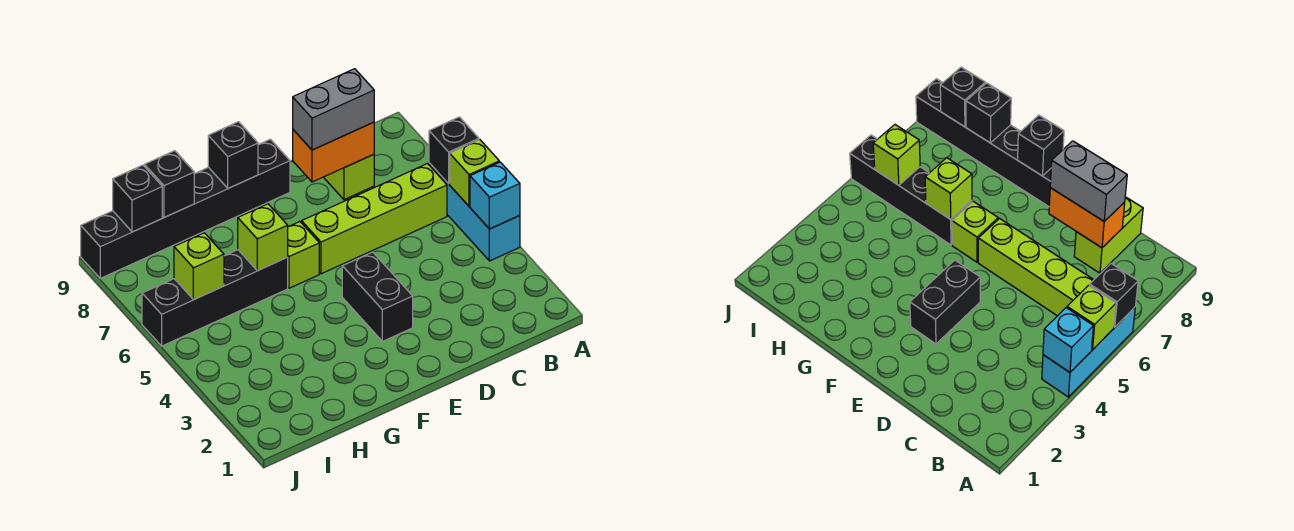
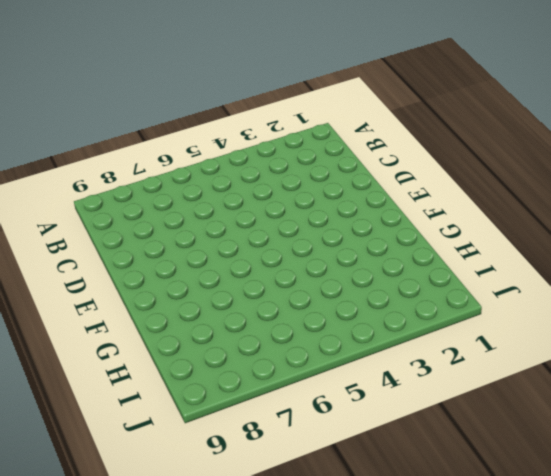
none -> cyan brick A4:A6 level 1
none -> lime brick B6:E6 level 1
none -> lime brick C8:C9 level 1

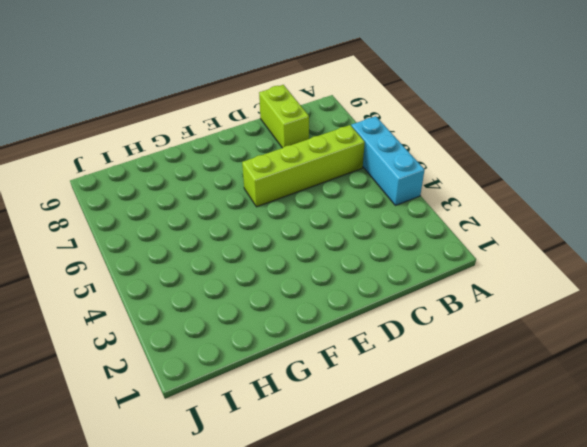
none -> black brick E3:E4 level 1
none -> black brick E9:J9 level 1
none -> lime brick F6 level 1

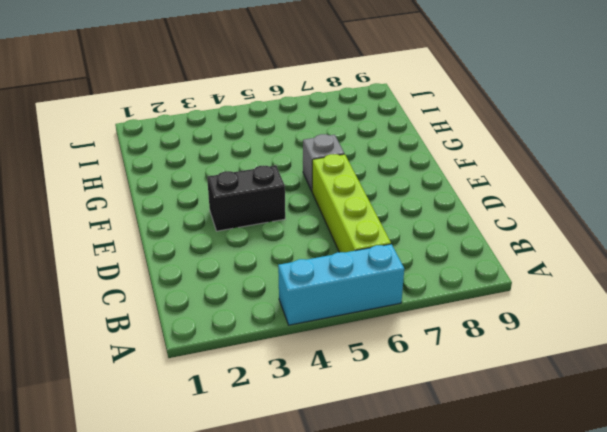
grey brick F6 level 1 -> lime brick F6 level 1
none -> lime brick C8:C9 level 1
none -> black brick E9:J9 level 1
none -> black brick G6:J6 level 1

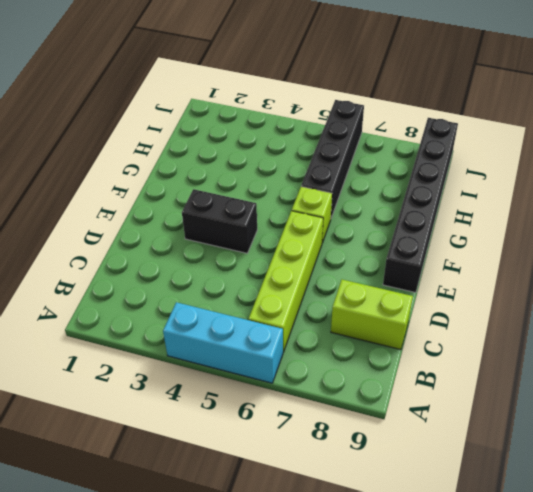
none -> cyan brick A4 level 2
none -> lime brick A5 level 2
none -> black brick A6 level 2

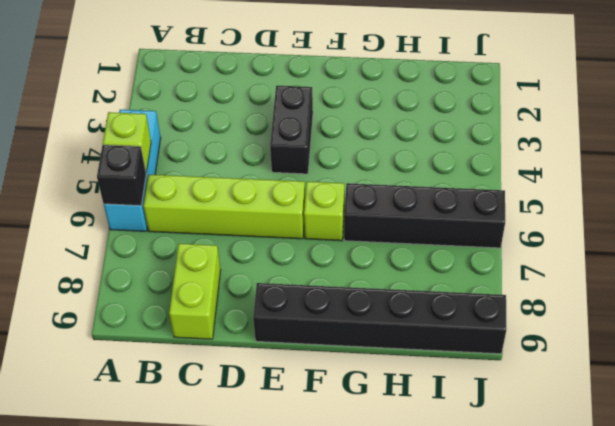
none -> cyan brick A4 level 2
none -> orange brick C8:D8 level 2
none -> black brick F9 level 2

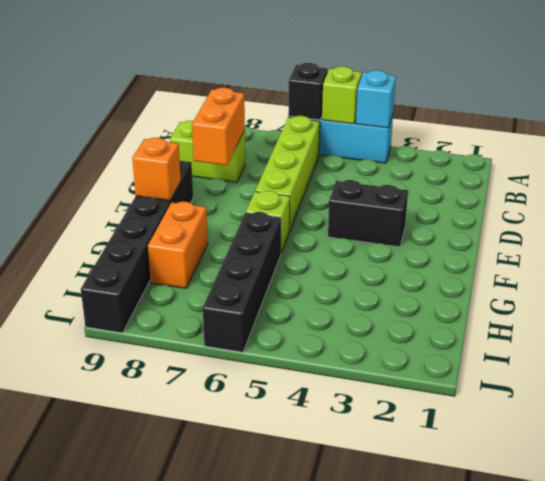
orange brick F9 level 2 -> black brick F9 level 2
orange brick G8:H8 level 1 -> none
none -> lime brick G6 level 2
none -> black brick H9 level 2
none -> lime brick I6 level 2

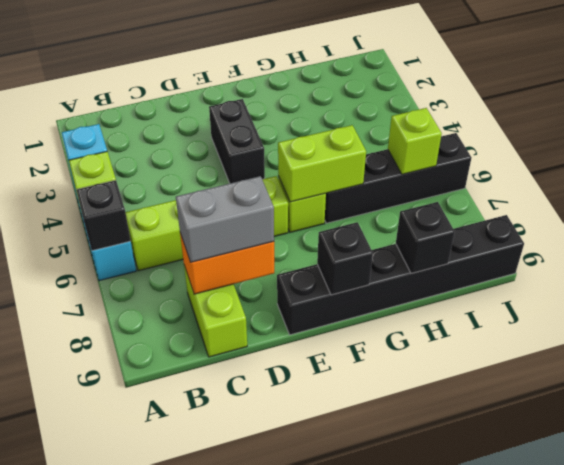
lime brick F6:G6 level 2 -> lime brick G6 level 2
none -> black brick I9 level 2

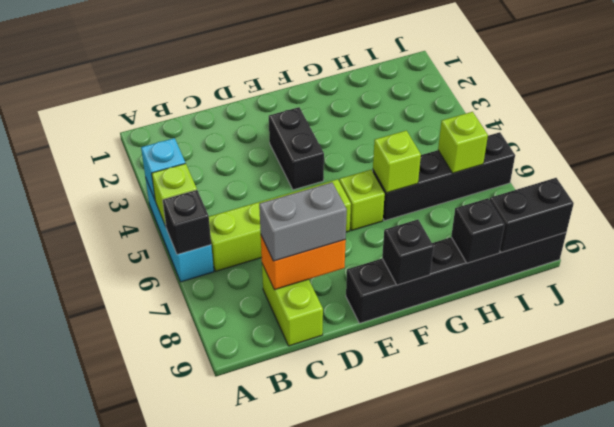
black brick I9:J9 level 2 -> black brick I9 level 2

